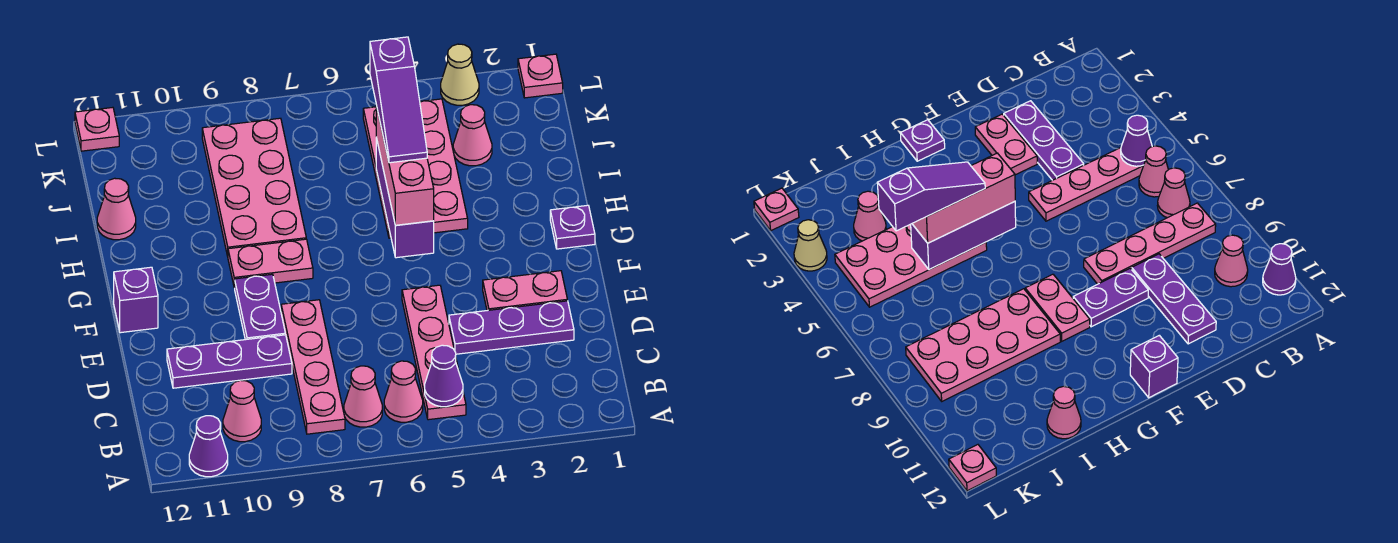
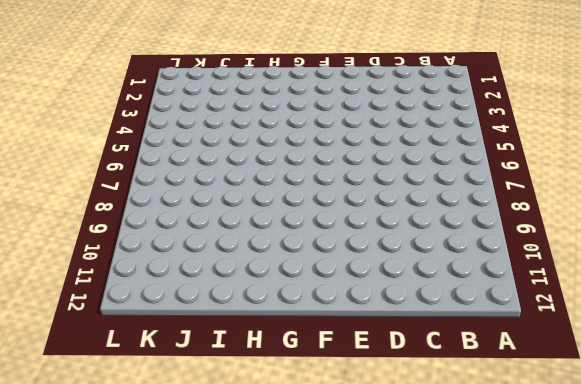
none -> purple cone A11 level 1
none -> pink plate B5:E5 level 1
none -> pink cone B6 level 1

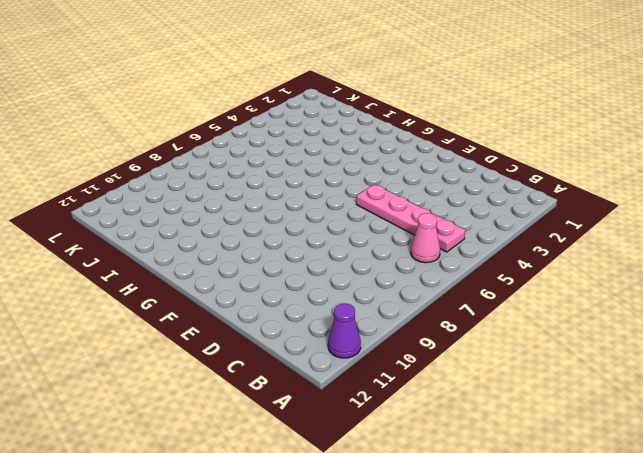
none -> pink cone B7 level 1
none -> pink plate B8:E8 level 1
none -> pink cone B10 level 1

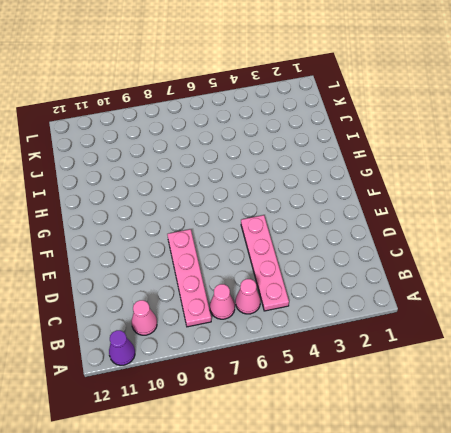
none -> purple plate D2:D4 level 1
none -> purple plate D9:D11 level 1
none -> pink plate E2:E3 level 1

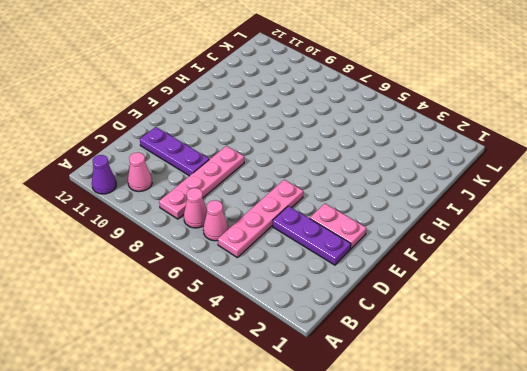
none -> purple plate E9:F9 level 1
none -> purple brick F12 level 1
none -> purple plate G1 level 1

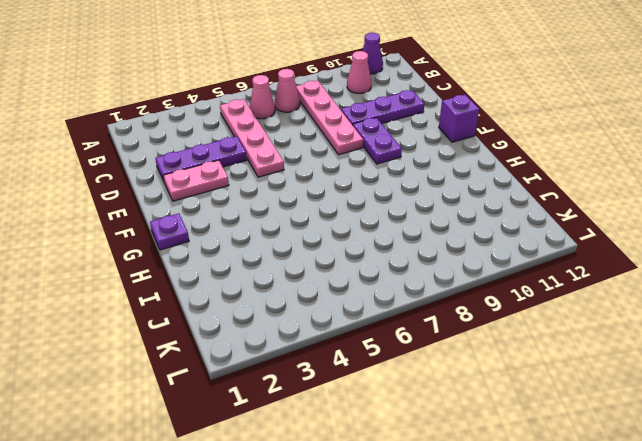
none -> pink plate G8:G9 level 1
none -> pink plate H4:K5 level 1
none -> pink plate H8:K9 level 1

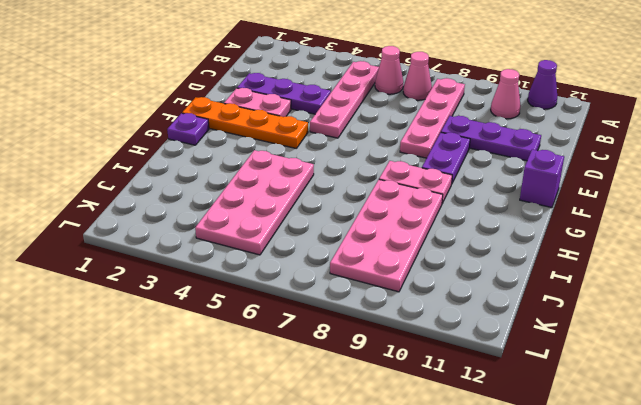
orange plate F1:F4 level 1 -> none
none -> pink cone I12 level 1
none -> pink cone J3 level 1
none -> pink plate L1 level 1

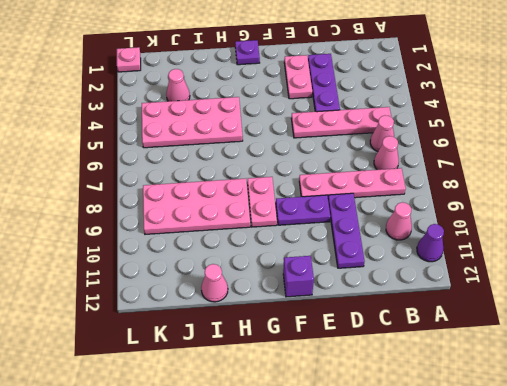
none -> tan cone L3 level 1
none -> pink plate L12 level 1
none -> purple cone B5 level 2

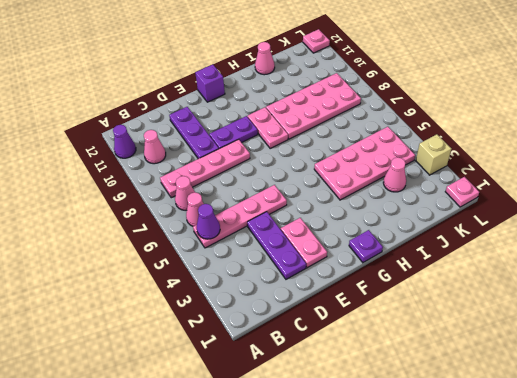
tan brick L3 level 1 -> tan cone L3 level 1
none -> purple brick G5:I5 level 2
none -> pink brick G5:I5 level 3
none -> purple slope H5:J5 level 4 top J

